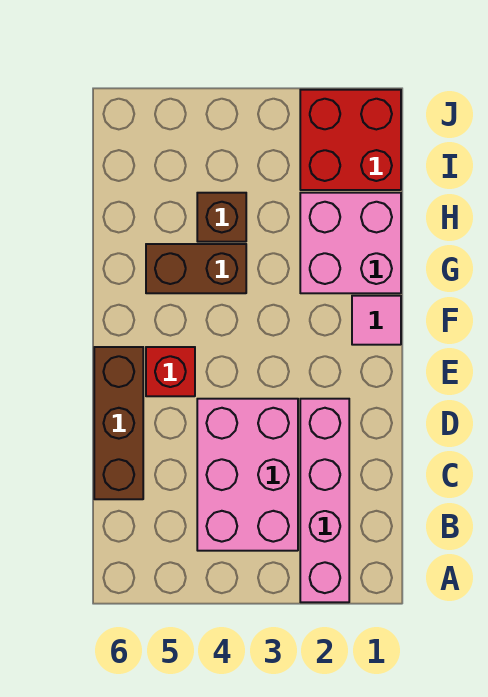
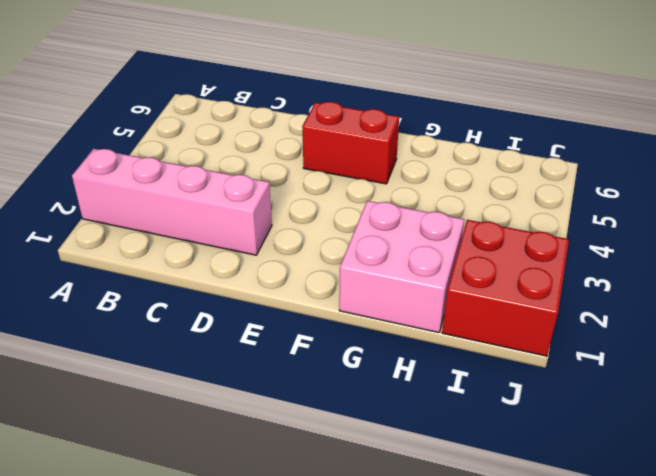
red brick E5:F5 level 1 -> red brick E5 level 1
none -> pink brick B3:D4 level 1
none -> brown brick C6:E6 level 1

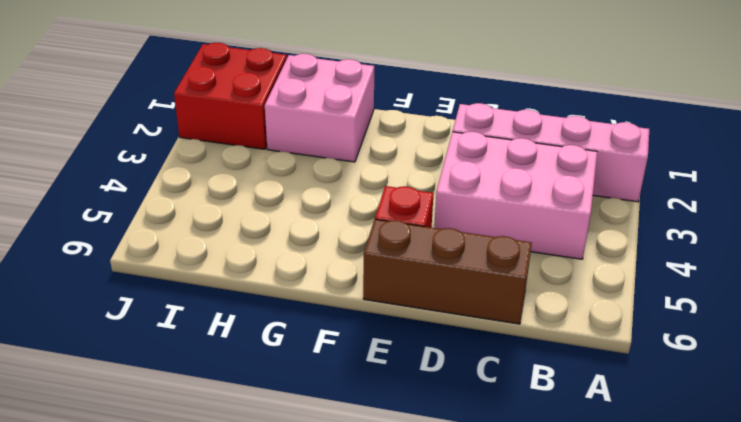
none -> pink tile F1 level 1
none -> brown brick G4:G5 level 1

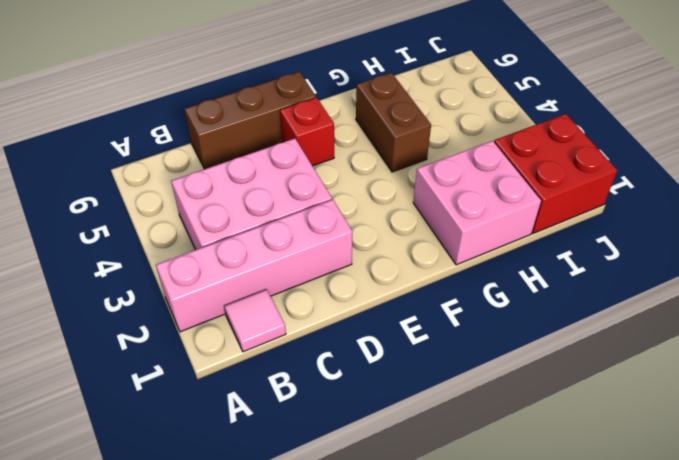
pink tile B1 level 1 -> pink tile F1 level 1
none -> brown brick H4 level 1

